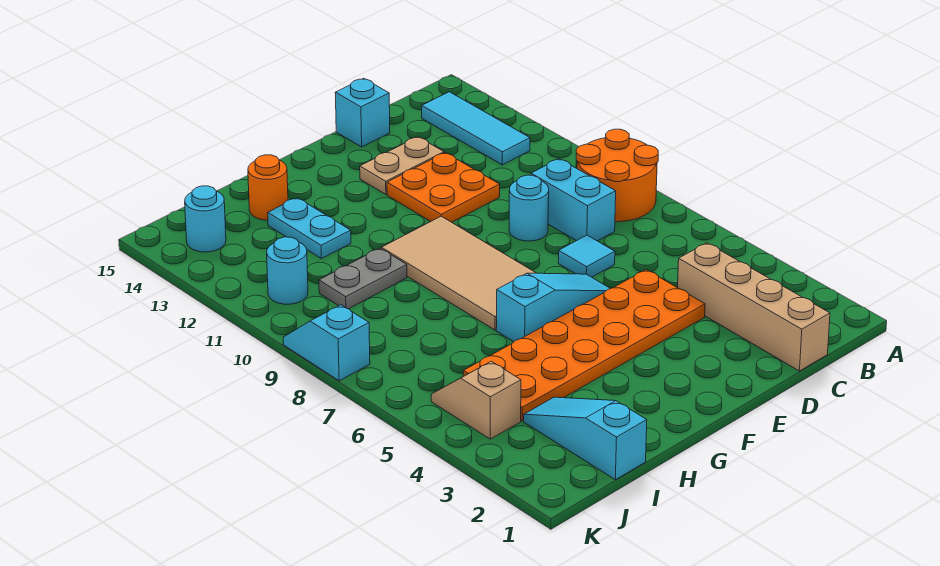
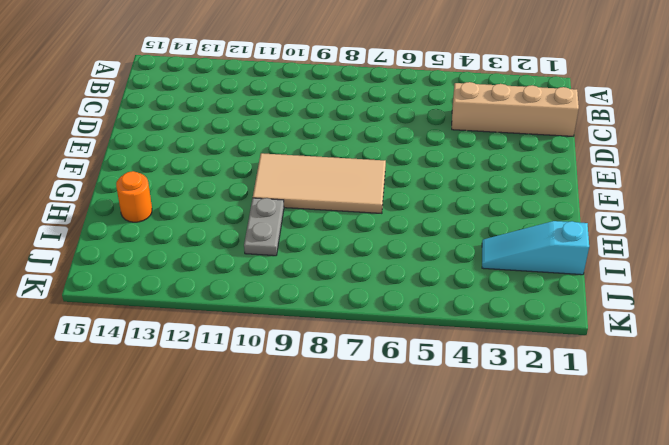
none -> orange round brick A8:B9 level 1
none -> cyan tile B12:B14 level 1
none -> cyan brick C8:C9 level 1

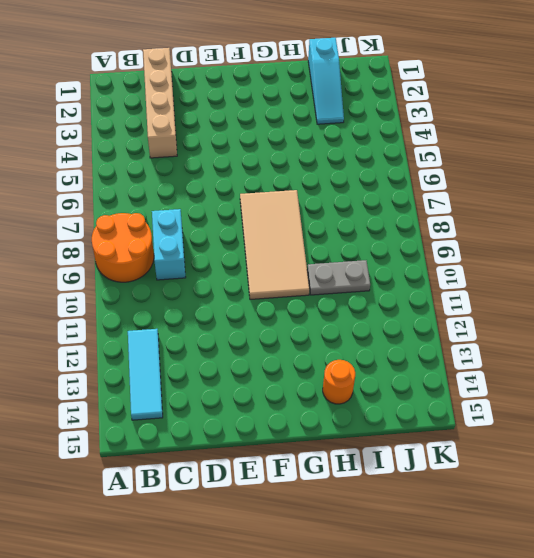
none -> orange plate D4:I5 level 1
none -> cyan tile D7 level 1
none -> cyan round brick D9 level 1

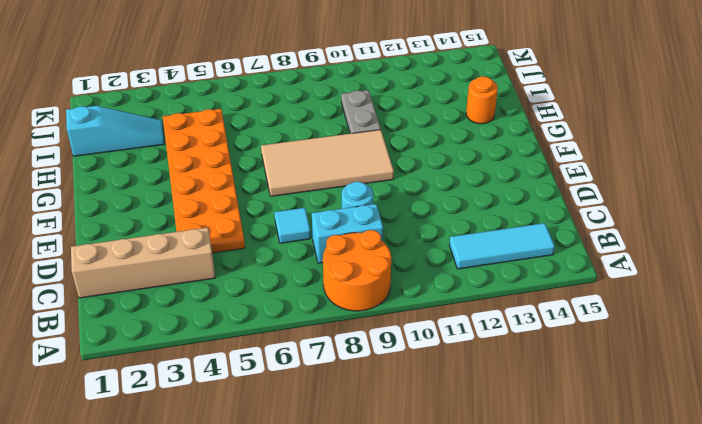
none -> orange plate D11:E12 level 1
none -> tan plate D13:E13 level 1
none -> cyan brick D15 level 1

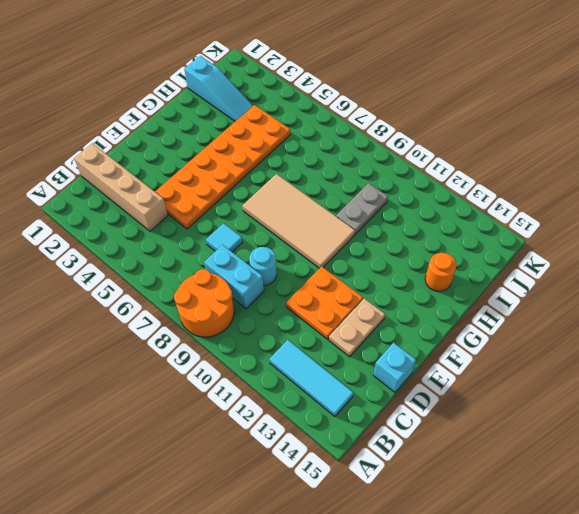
none -> cyan slope E6:G6 level 1 top G
none -> cyan plate H12:H13 level 1
none -> tan slope J4:J5 level 1 top 4

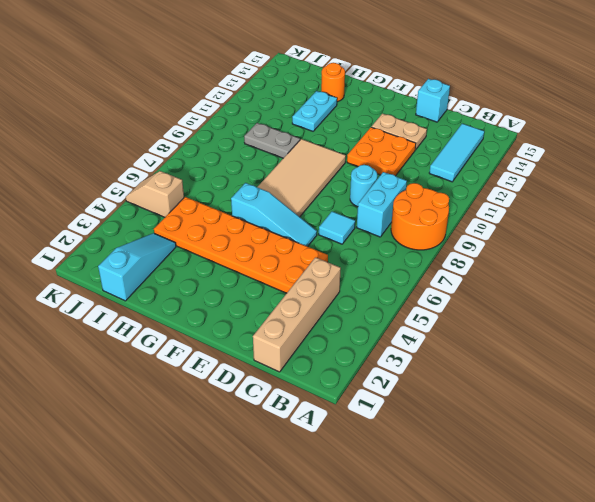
tan slope J5:K5 level 1 top J -> tan slope J4:J5 level 1 top 4
none -> cyan round brick J11 level 1
none -> cyan round brick J14 level 1
none -> cyan slope K8:K9 level 1 top 8

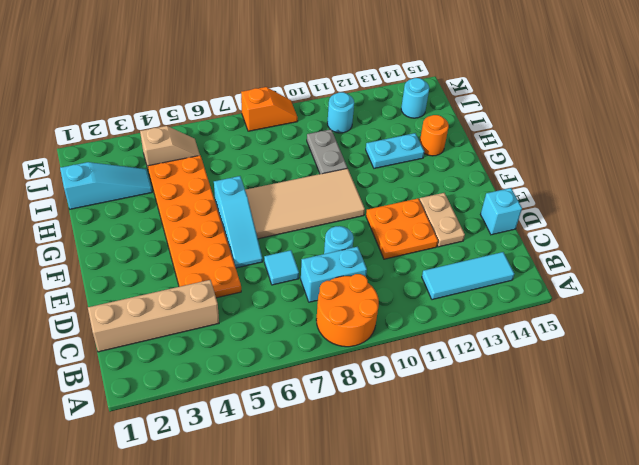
orange slope K8:K9 level 1 top 8 -> cyan slope K8:K9 level 1 top 8

